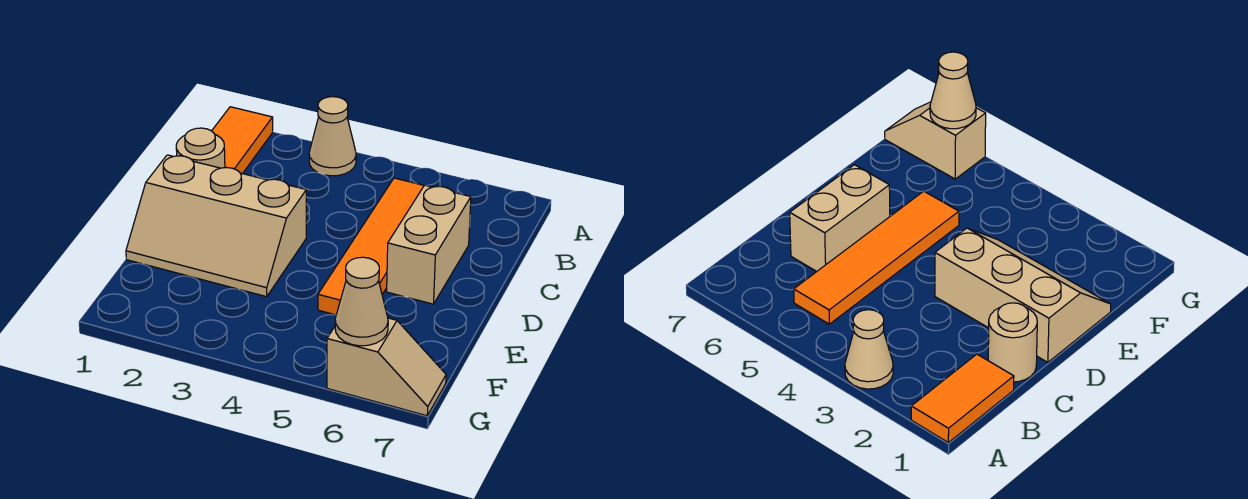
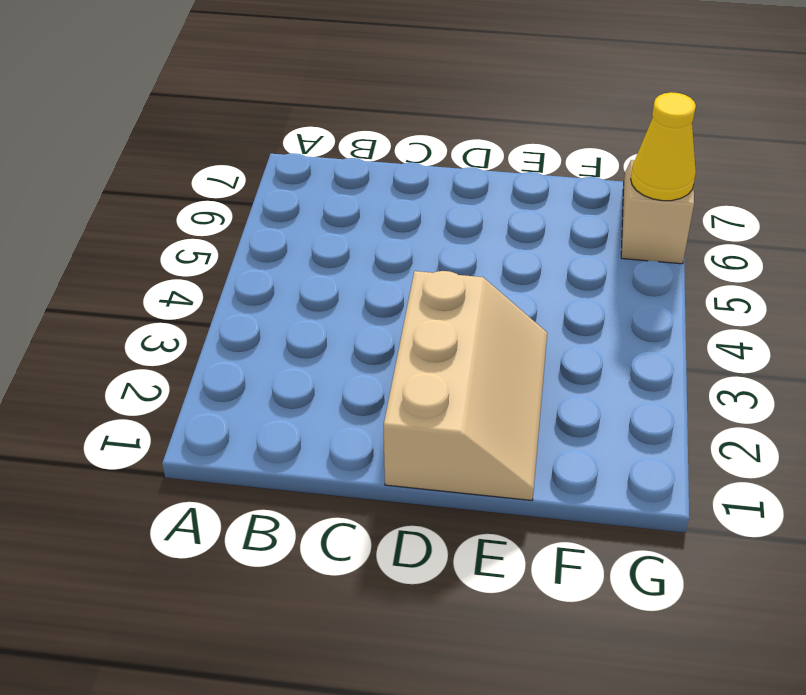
yellow cone G6 level 2 -> tan cone G6 level 2
none -> orange tile A1:B1 level 1
none -> tan cone A3 level 1

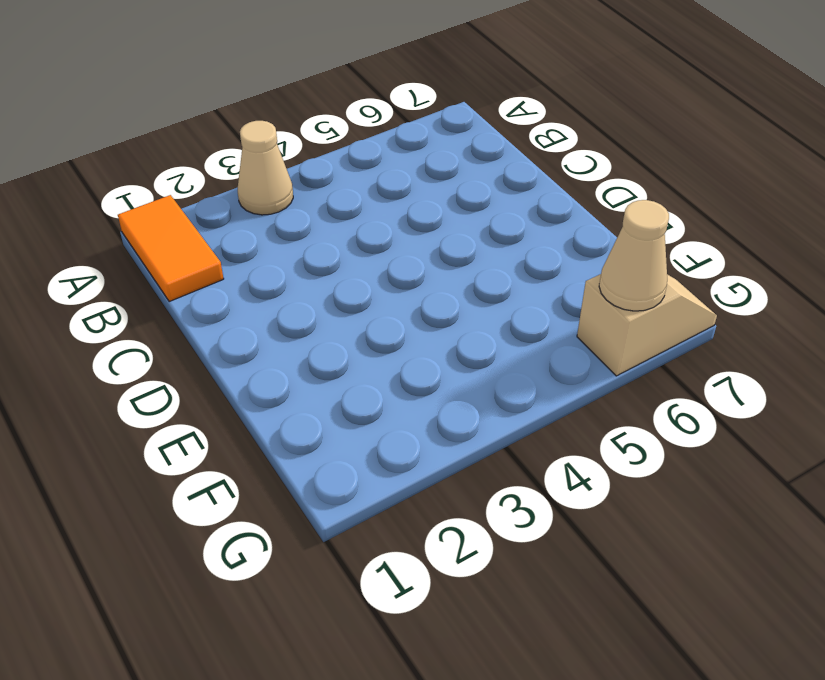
none -> orange tile B5:E5 level 1
none -> tan round brick C1 level 1

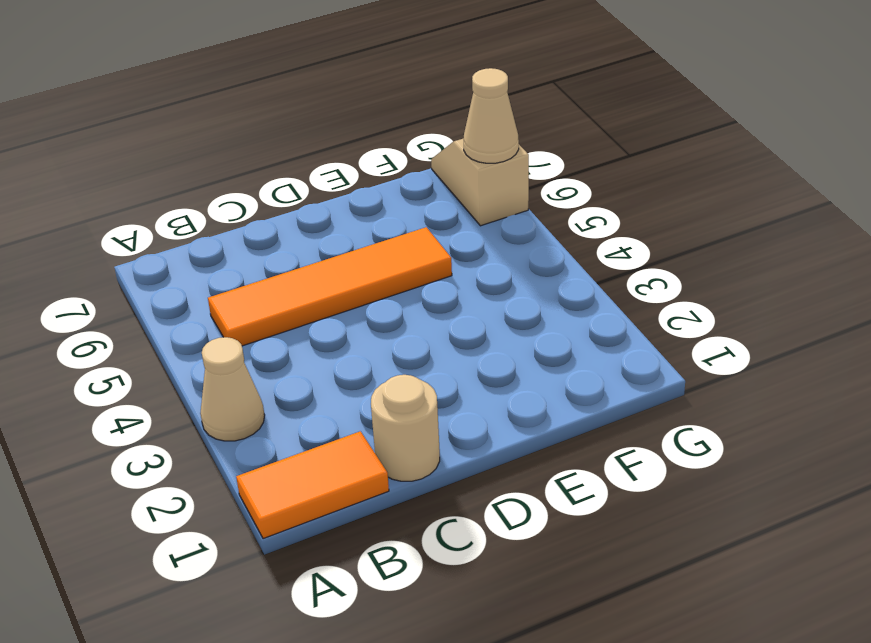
none -> tan brick C6:D6 level 1
none -> tan slope D1:E3 level 1 top D

